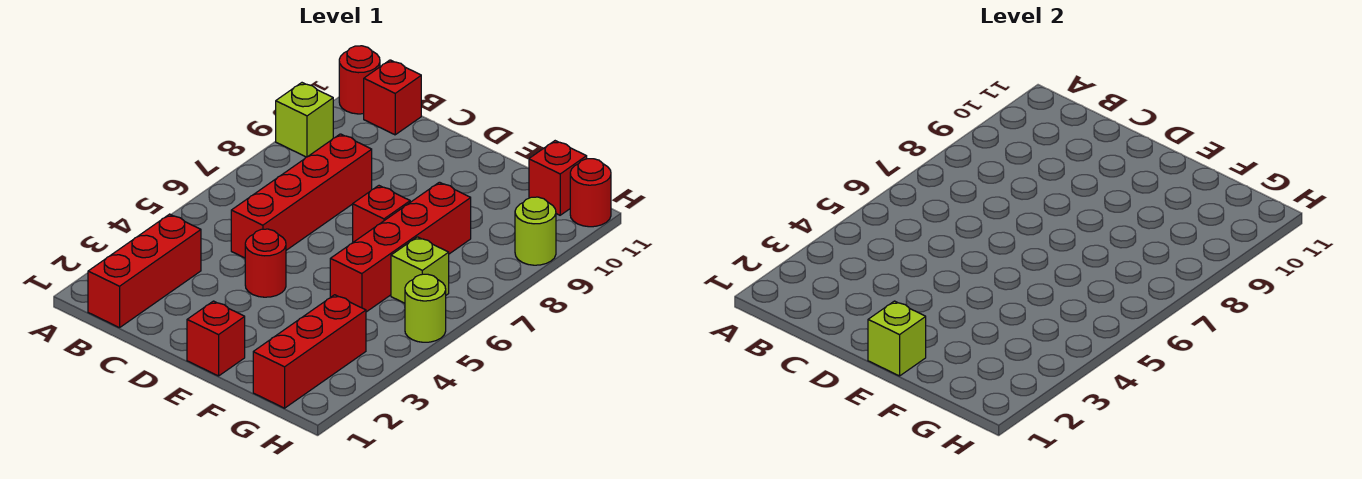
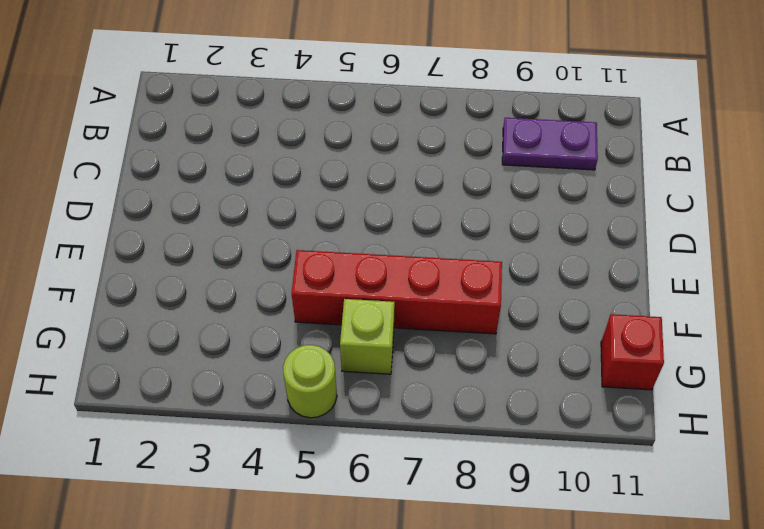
purple plate B9:B10 level 1 -> none
none -> lime brick A9 level 1
none -> red round brick A11 level 1
none -> red brick B1:B3 level 1

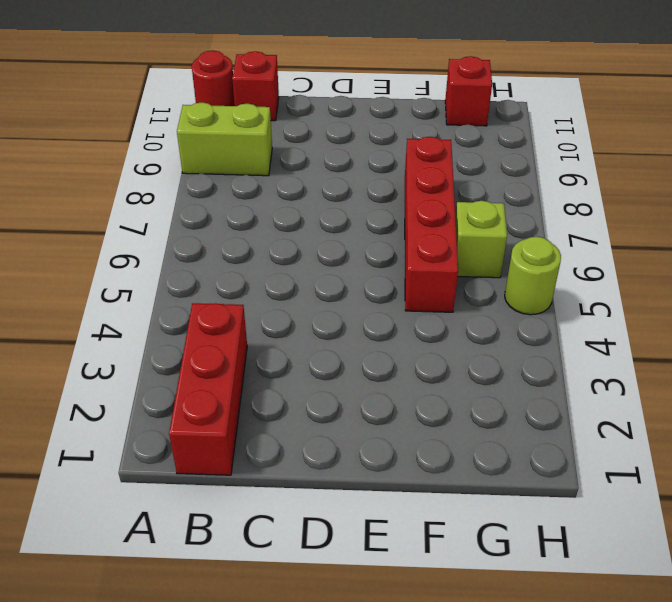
lime brick A9:B9 level 1 -> lime brick A9 level 1
none -> red brick C5:C8 level 1
none -> red round brick D4 level 1
none -> red brick E1 level 1

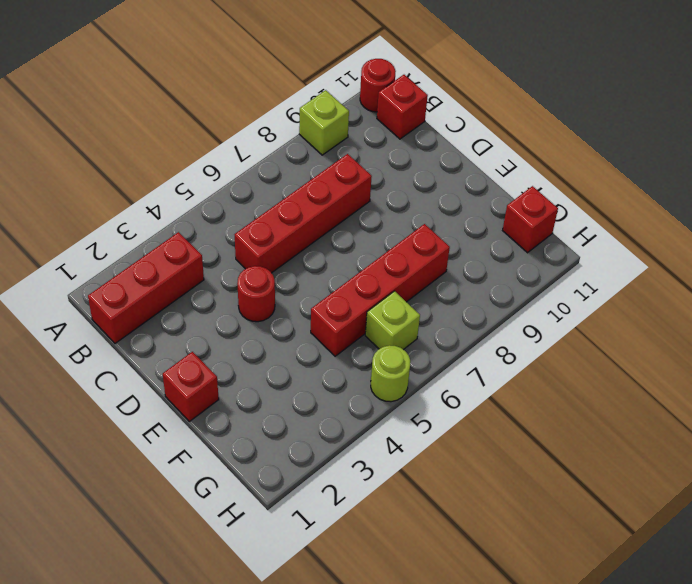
none -> red brick E7 level 1
none -> red brick G1:G3 level 1
none -> lime round brick H9 level 1

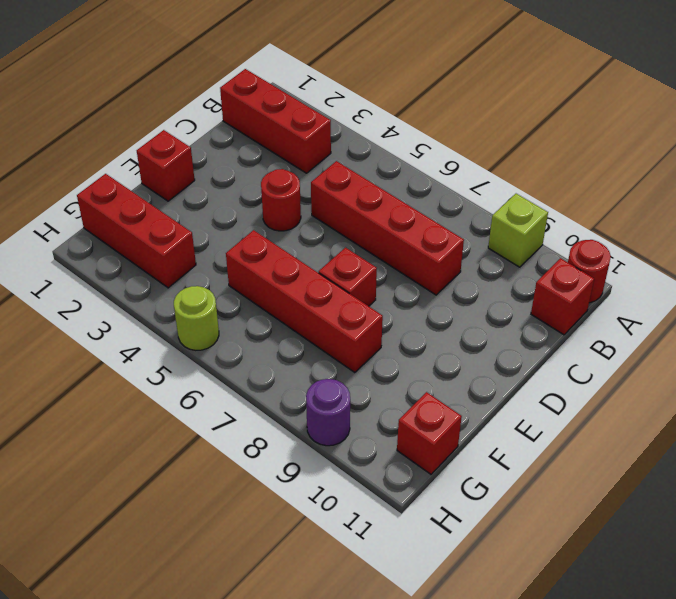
purple round brick H9 level 1 -> lime round brick H9 level 1
none -> lime brick G6 level 1
none -> red round brick H11 level 1
none -> lime brick E1 level 2

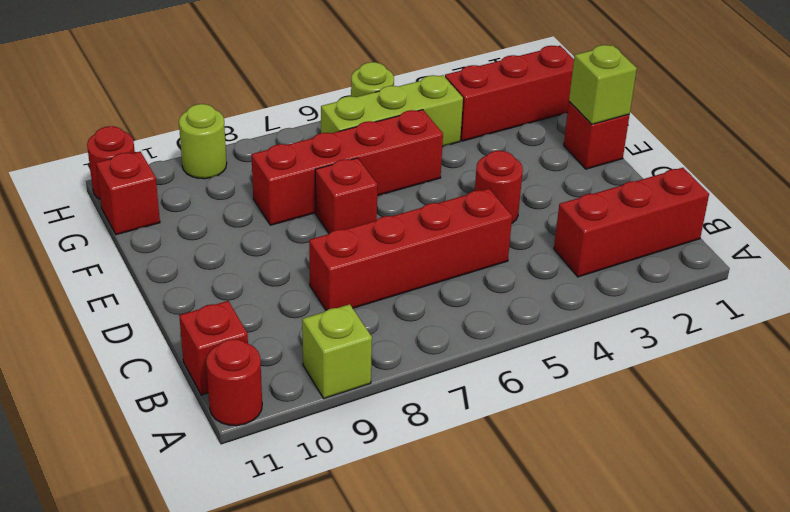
lime brick G4:G6 level 1 -> lime brick G6 level 1

